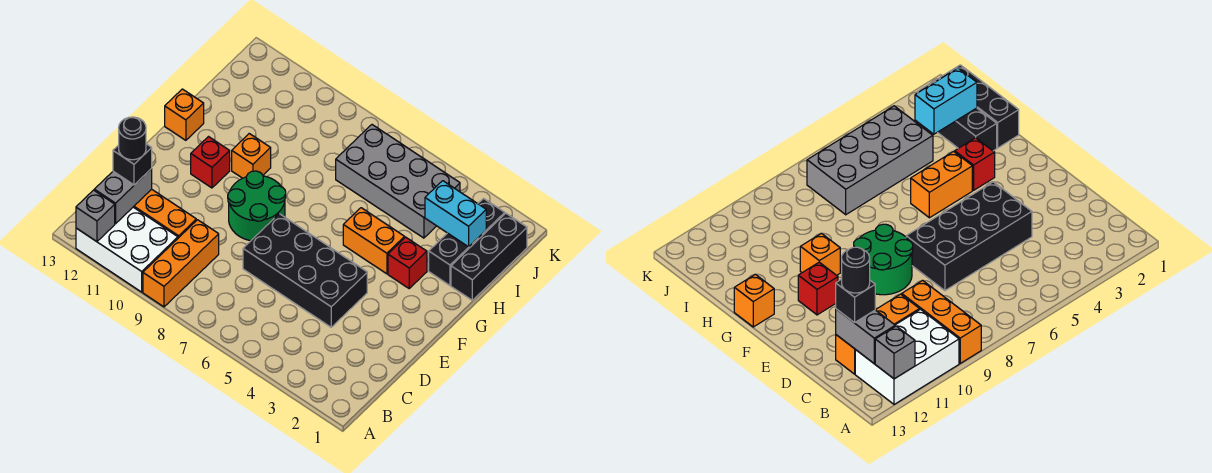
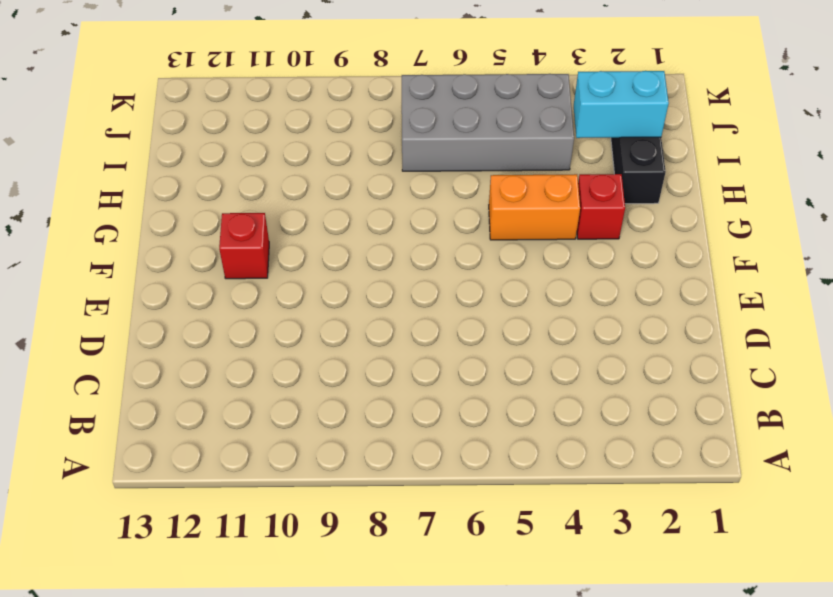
none -> orange brick A9:C9 level 1
none -> white brick A10:B12 level 1
none -> orange brick C10:C12 level 1

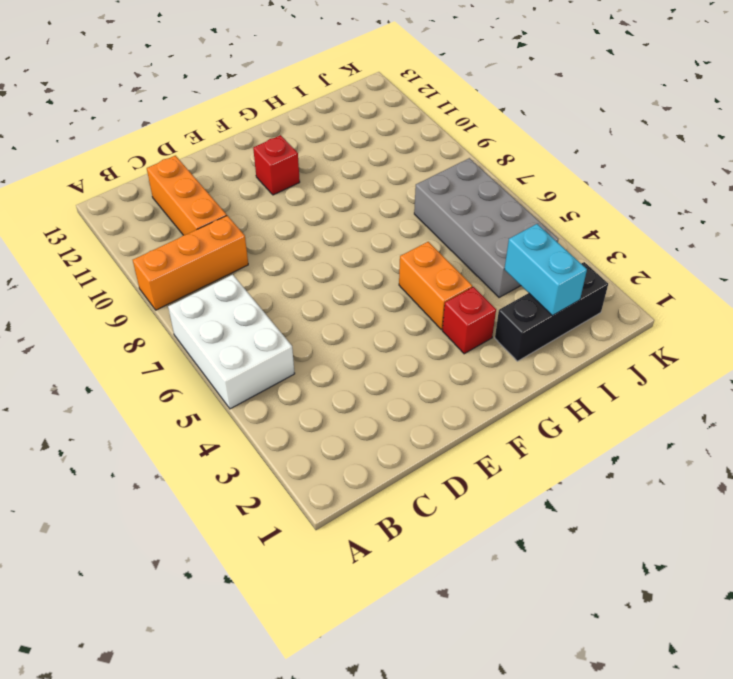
white brick A5:B7 level 1 -> white brick A10:B12 level 1
none -> black brick D4:E7 level 1
none -> green round brick E8:F9 level 1
none -> orange brick G10 level 1

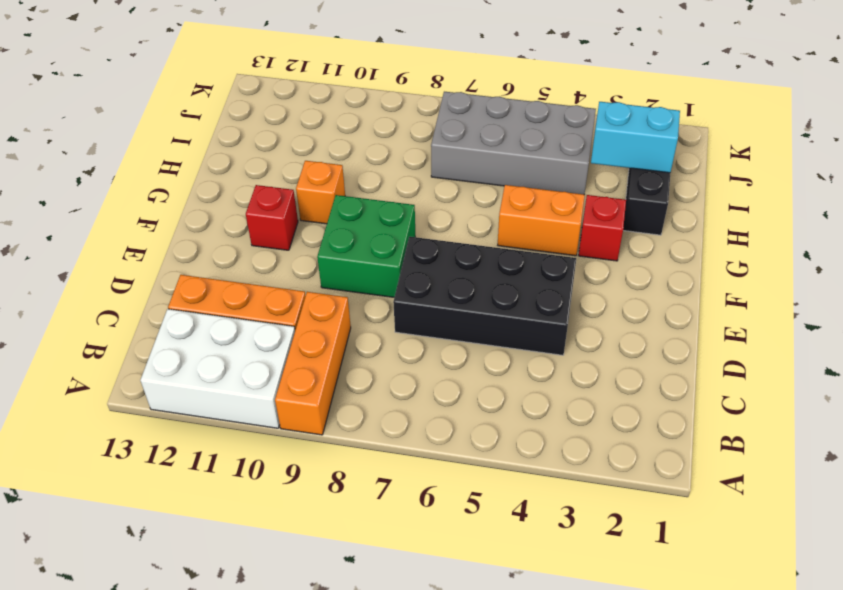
green brick E8:F9 level 1 -> green round brick E8:F9 level 1
none -> orange brick G13 level 1
none -> black brick H1:J1 level 1
none -> grey brick A12 level 2

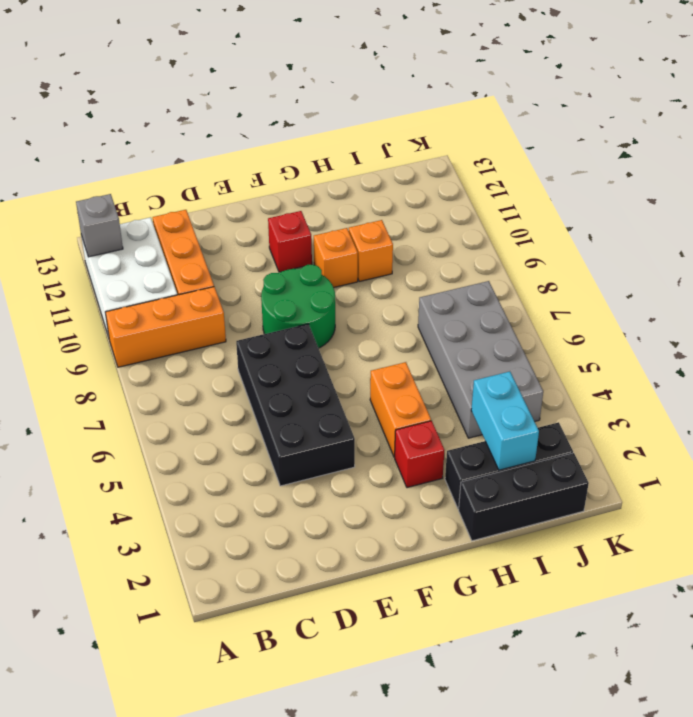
orange brick H10 level 1 -> orange brick G13 level 1
none -> grey brick B12:C12 level 2
none -> black brick C12 level 3
none -> black round brick C12 level 4

